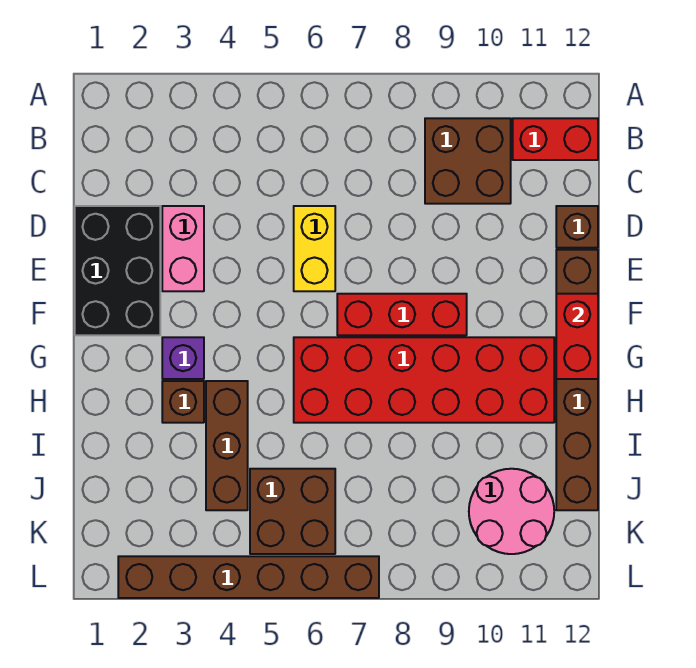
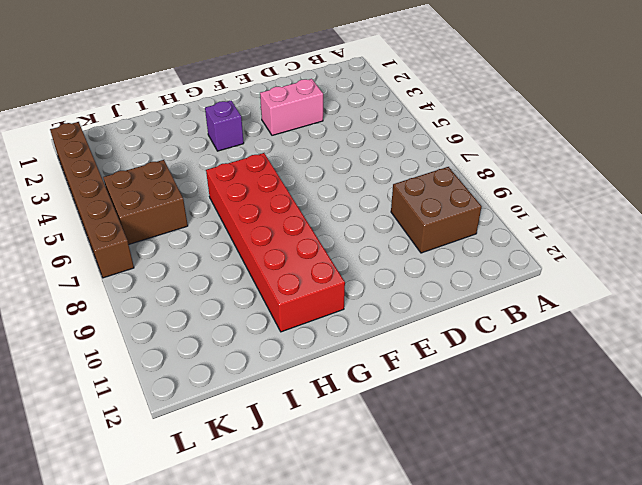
none -> red brick B11:B12 level 1
none -> black brick D1:F2 level 1
none -> yellow brick D6:E6 level 1

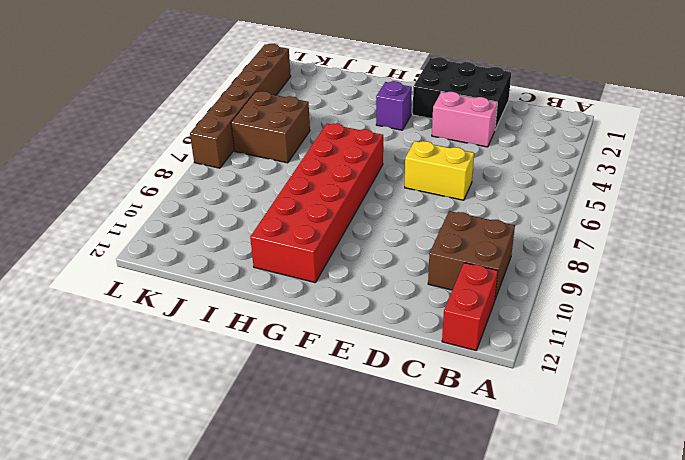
none -> brown brick D12 level 1
none -> brown brick E12:J12 level 1
none -> red brick F7:F9 level 1

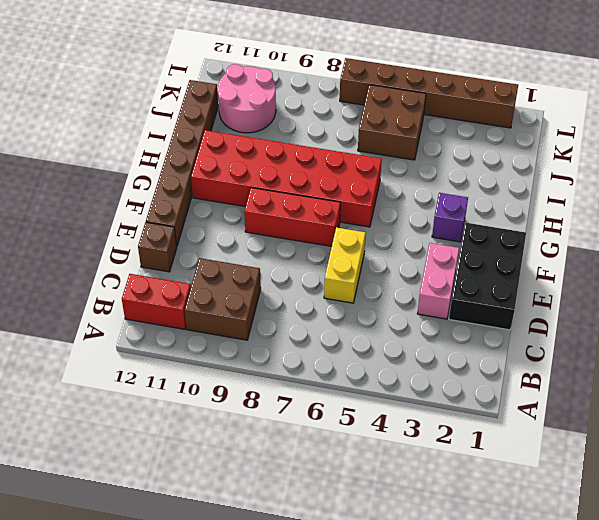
none -> brown brick H3 level 1
none -> brown brick H4:J4 level 1
none -> red brick F12:G12 level 2

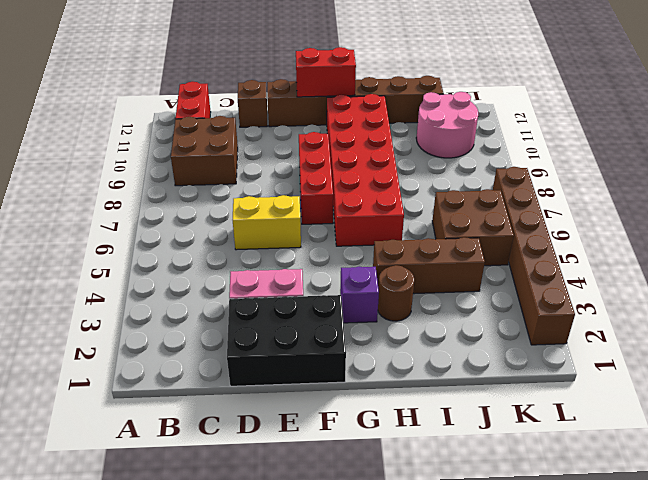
brown round brick H3 level 1 -> brown brick H3 level 1

